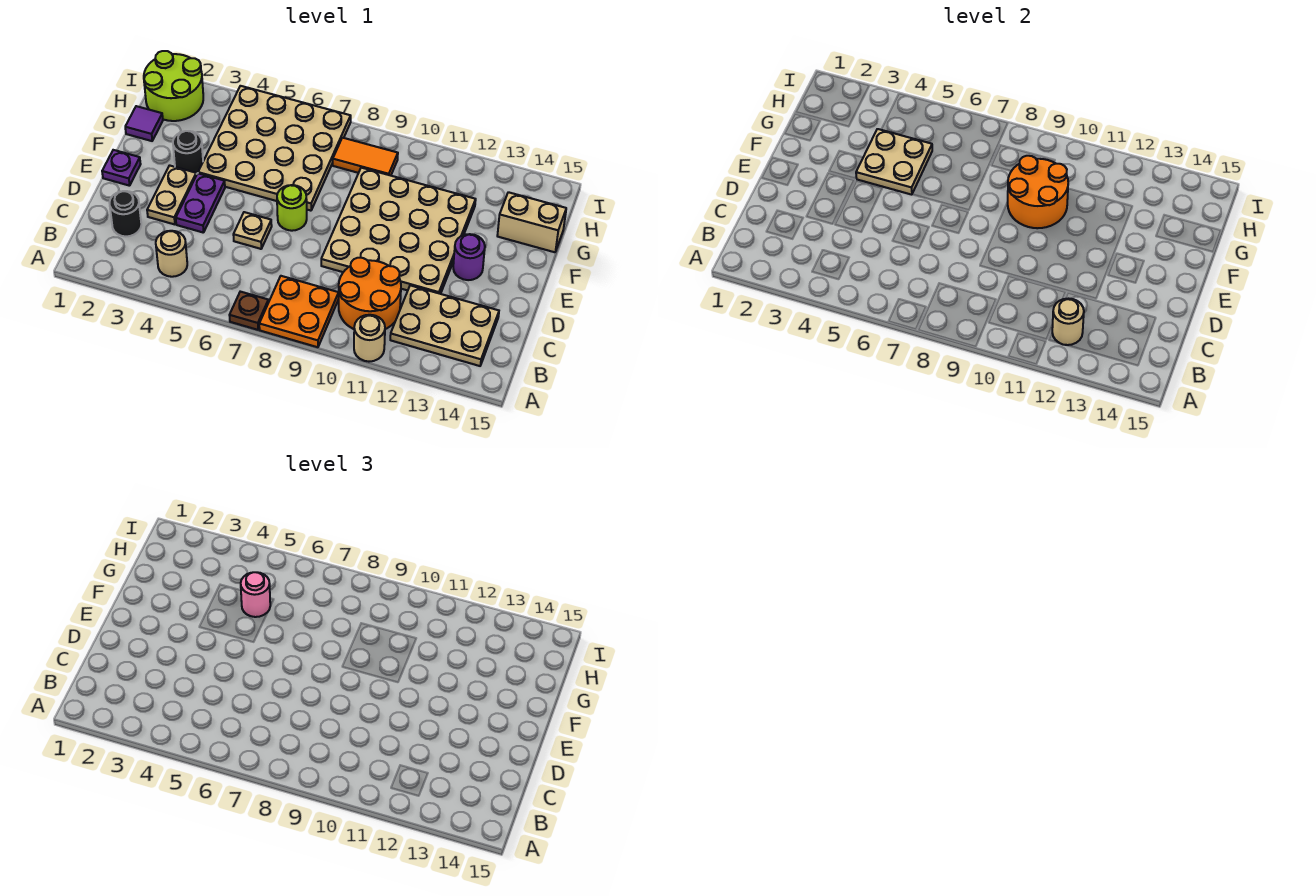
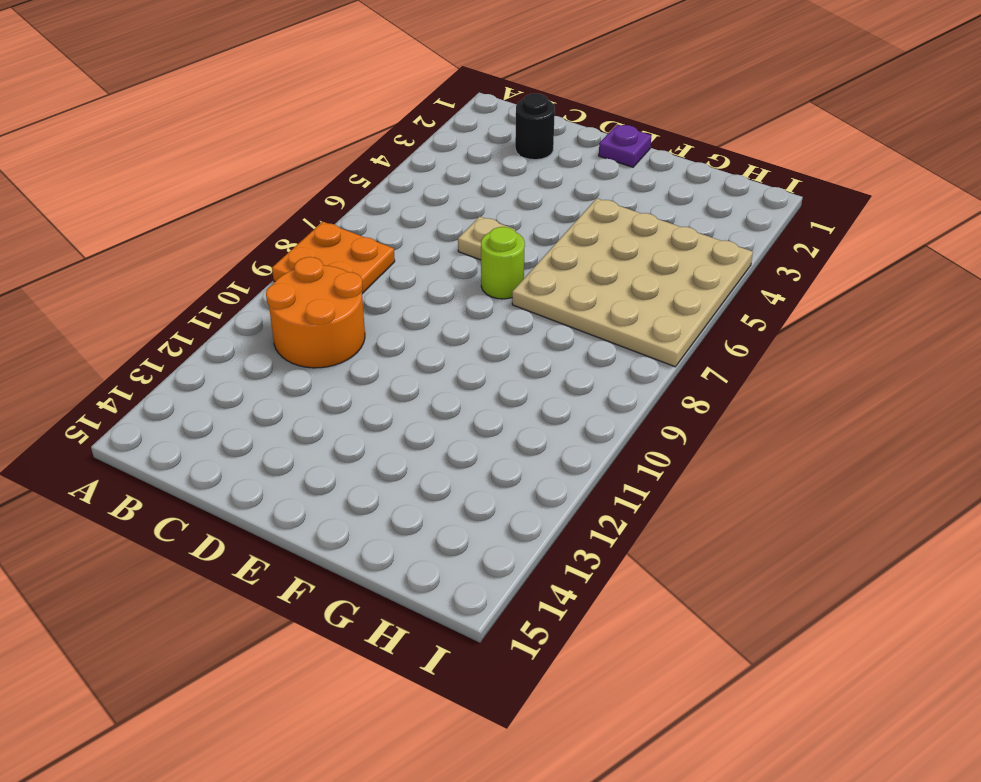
none -> brown plate A7 level 1
none -> tan round brick A11 level 1
none -> tan round brick B4 level 1

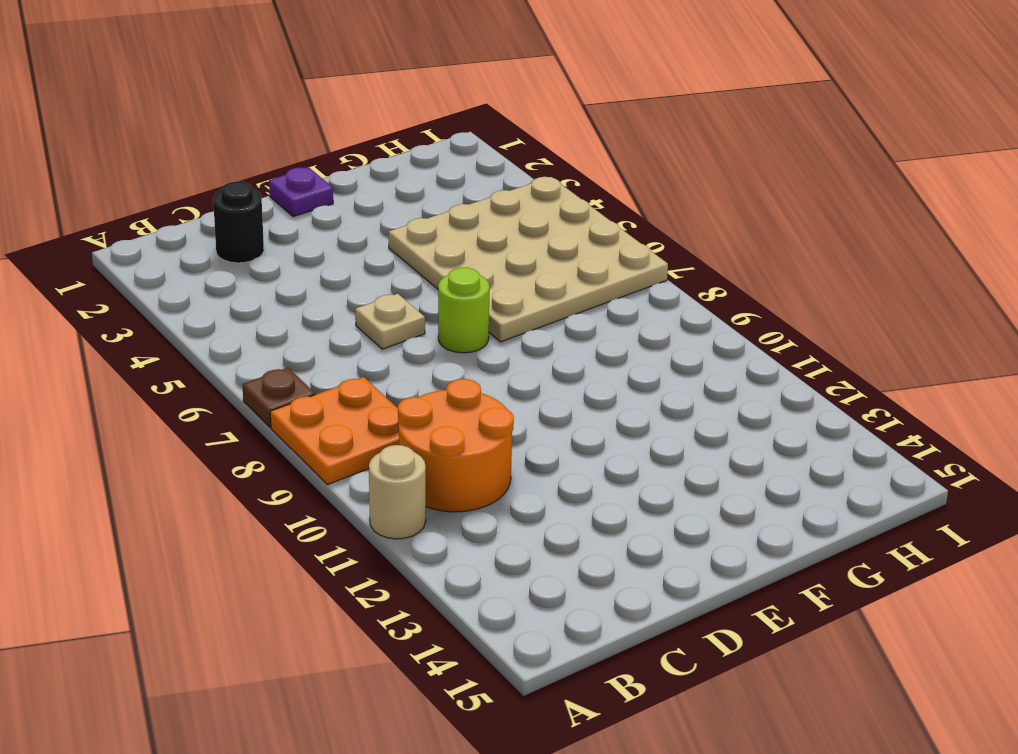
none -> tan round brick B4 level 1
none -> tan plate B12:C14 level 1
none -> tan plate D3:E3 level 1

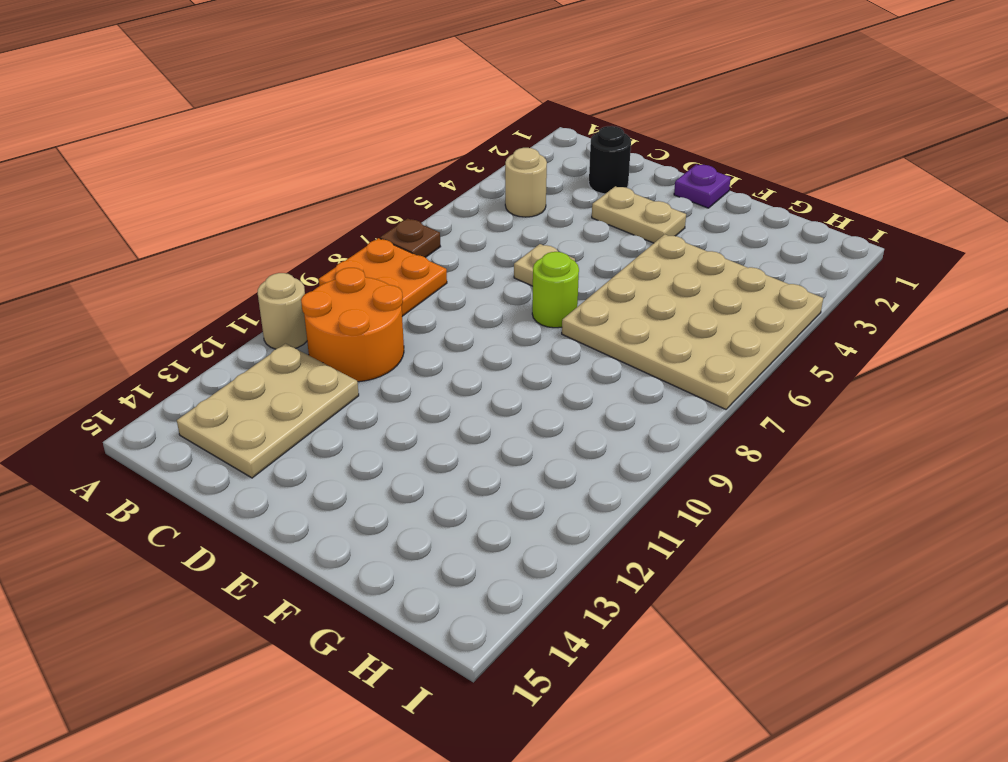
none -> purple plate D4:E4 level 1
none -> tan plate D9:G12 level 1
none -> purple round brick E13 level 1

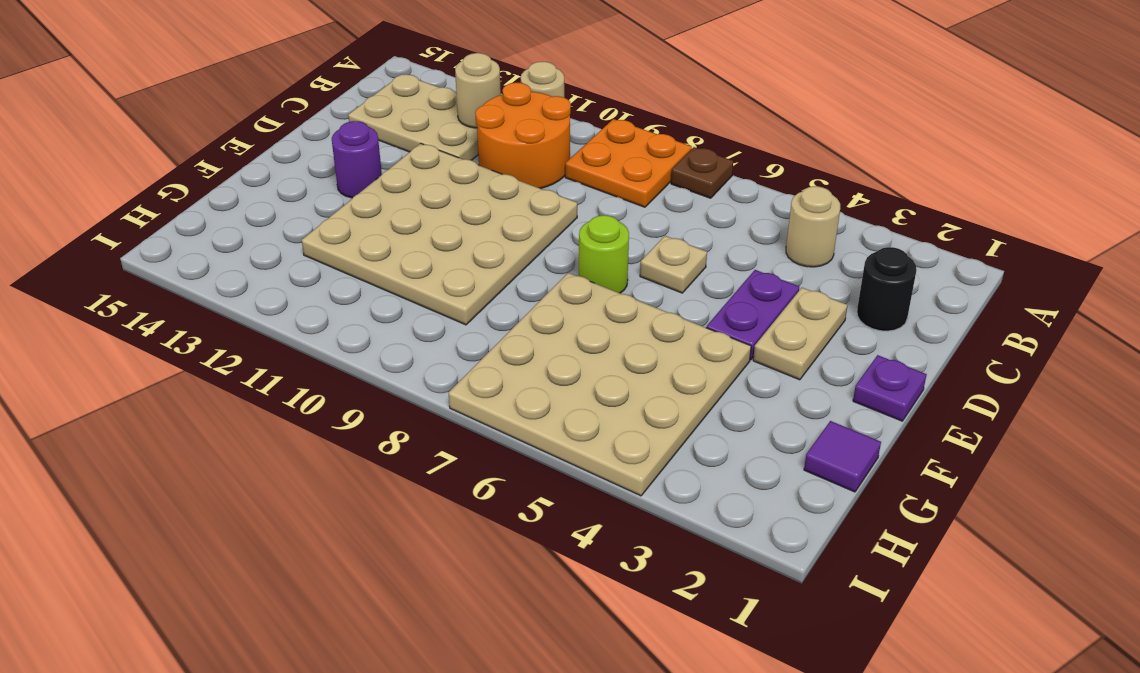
none -> black round brick F3 level 1
none -> tan brick G14:G15 level 1
none -> lime round brick H1:I2 level 1

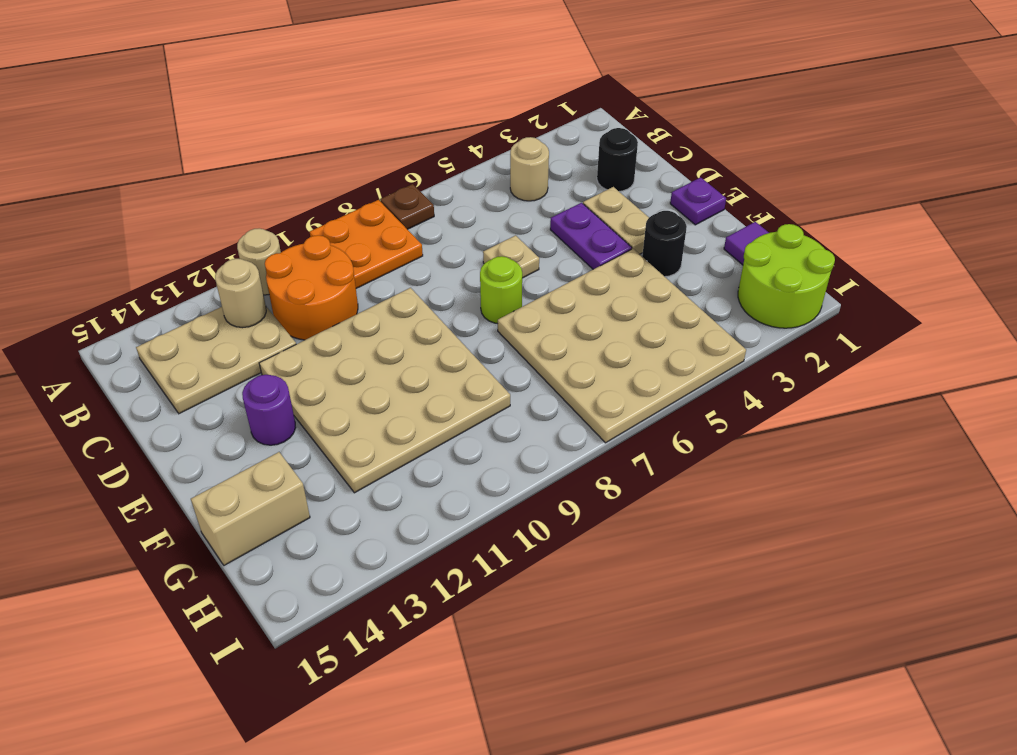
none -> orange tile H8:H9 level 1
none -> tan plate F4:G5 level 2
none -> orange round brick F9:G10 level 2

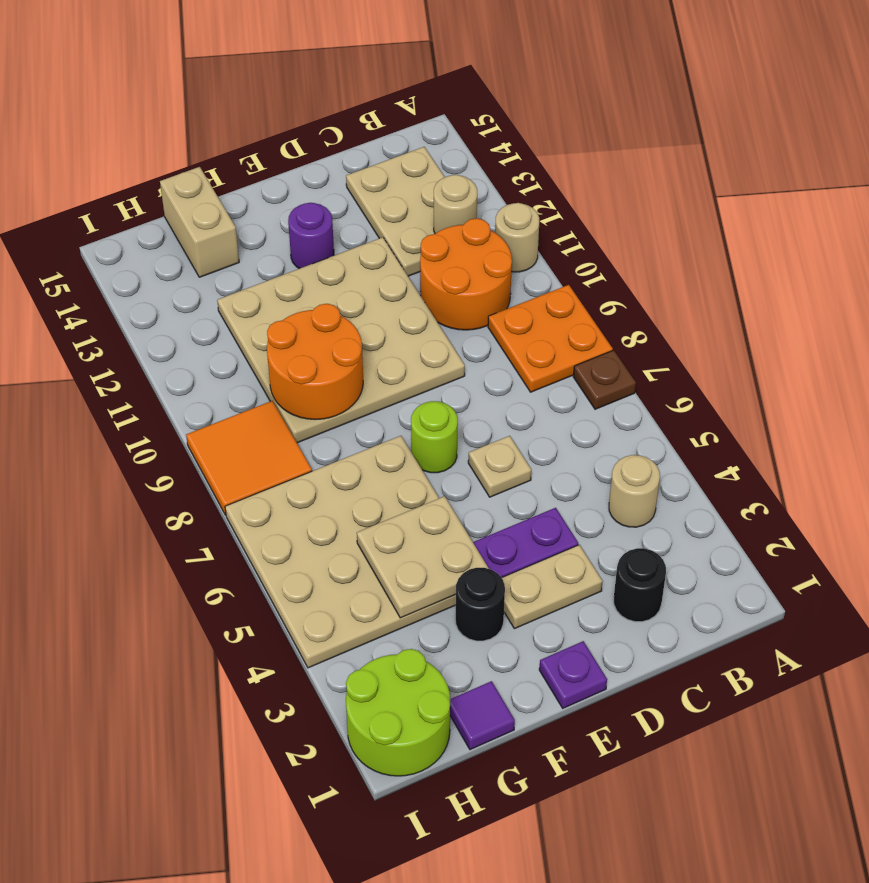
orange tile H8:I9 level 1 -> orange tile H8:H9 level 1
none -> pink round brick G5 level 3

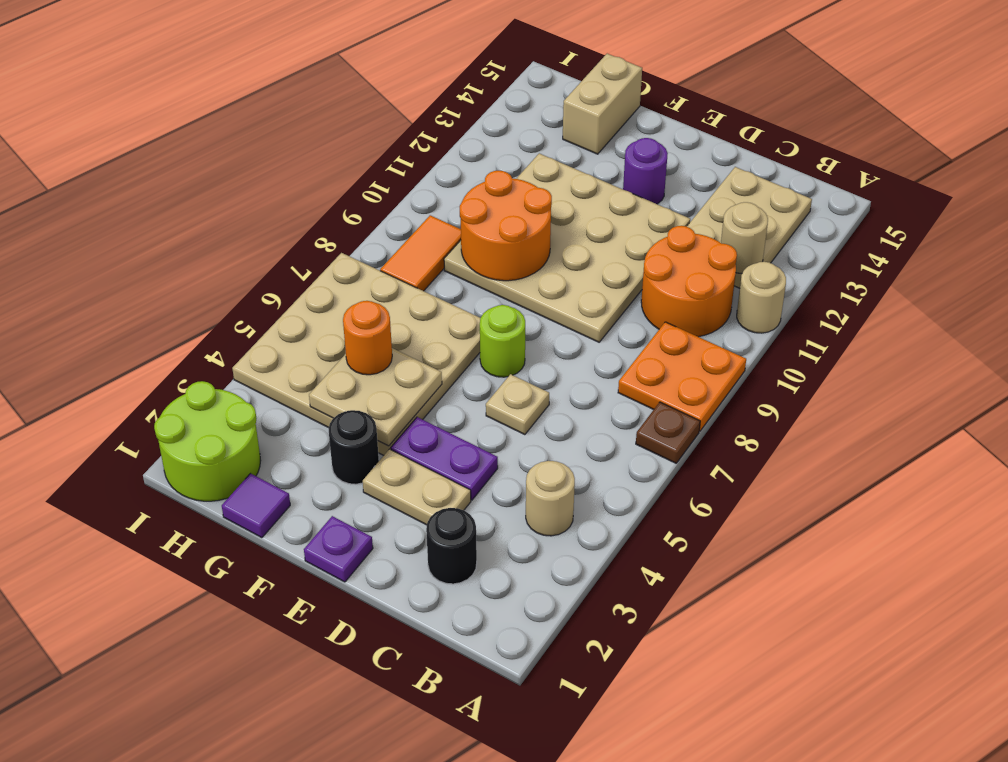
orange round brick G5 level 3 -> pink round brick G5 level 3

